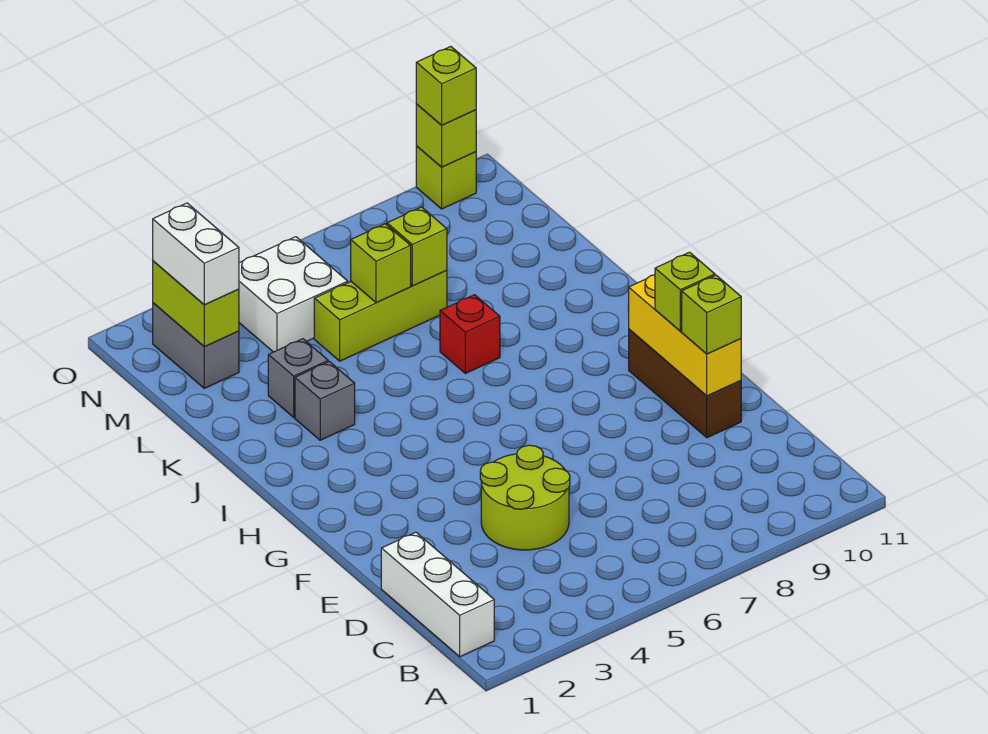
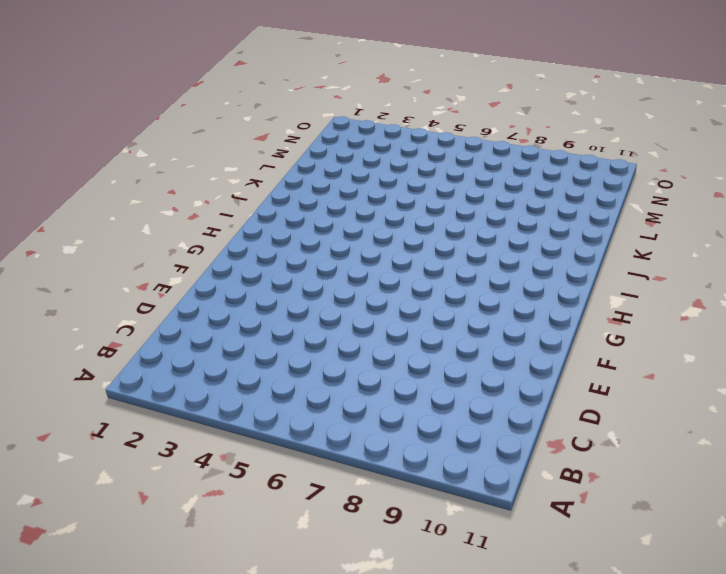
none -> white brick B1:D1 level 1
none -> lime round brick D4:E5 level 1
none -> brown brick E10:G10 level 1

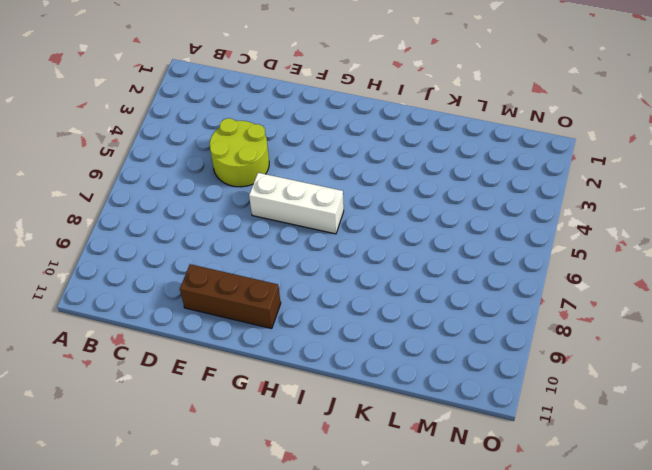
white brick F6:H6 level 1 -> white brick B1:D1 level 1
none -> grey brick J3 level 1
none -> red brick J7 level 1
none -> grey brick K3 level 1

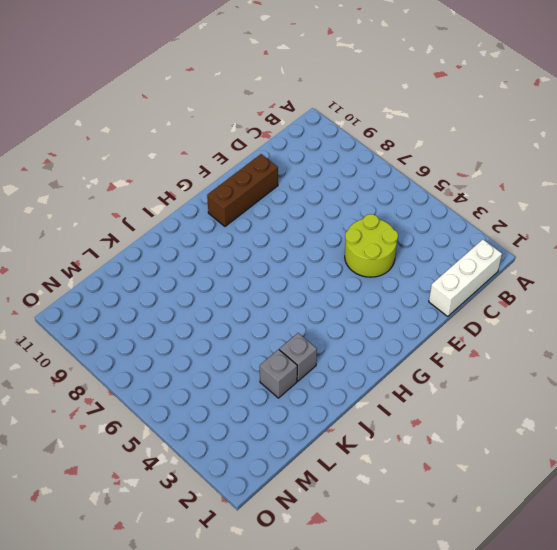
none -> red brick J7 level 1
none -> lime brick L5:L7 level 1
none -> grey brick M2:N2 level 1

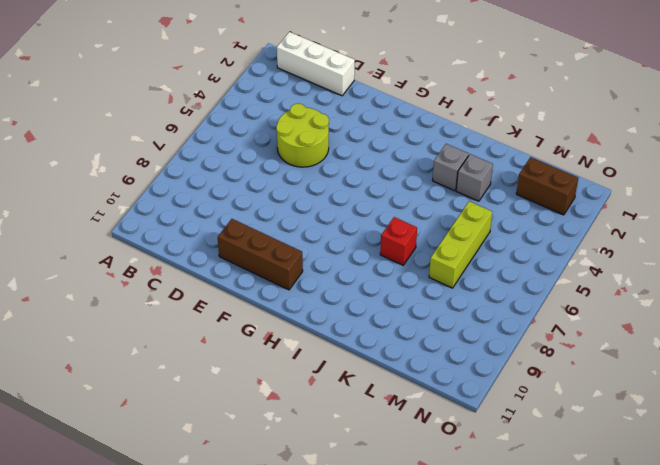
brown brick M2:N2 level 1 -> grey brick M2:N2 level 1
none -> white brick M4:N5 level 1
none -> lime brick O10 level 1
none -> yellow brick E10:G10 level 2

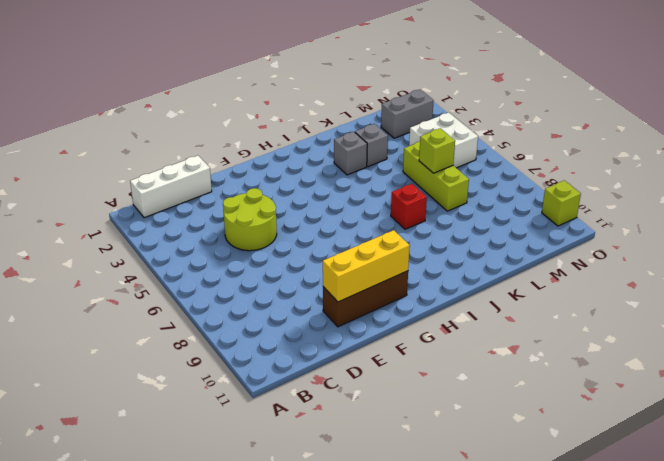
none -> lime brick L7 level 2
none -> lime brick M2:N2 level 2
none -> lime brick O10 level 2

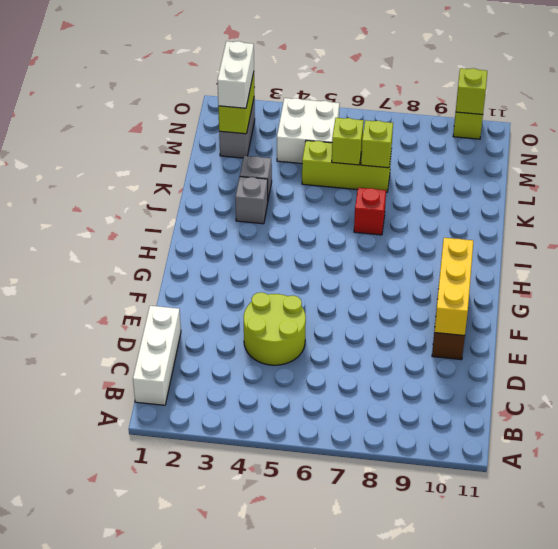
none -> lime brick E10 level 3
none -> lime brick F10 level 3
none -> lime brick O10 level 3

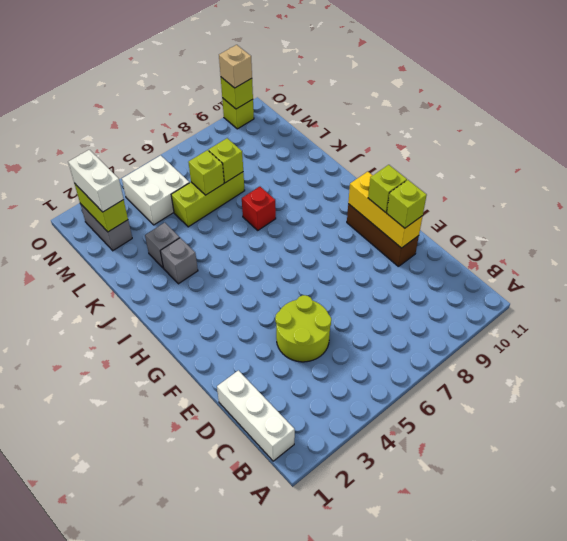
tan brick O10 level 3 -> lime brick O10 level 3

